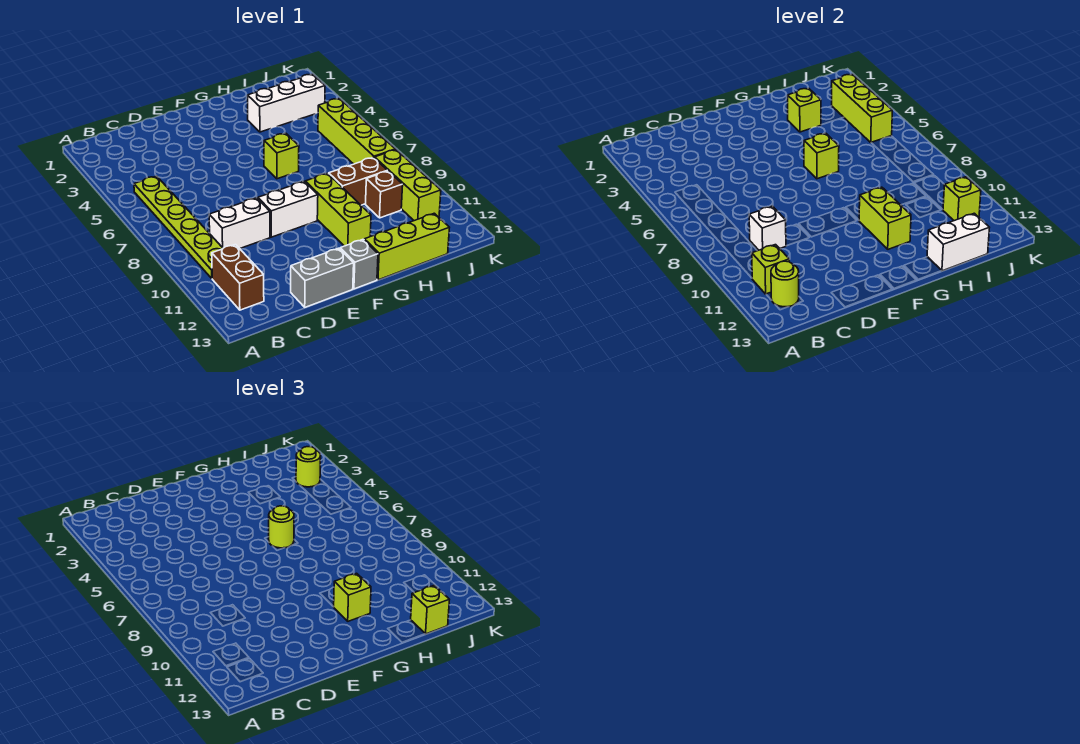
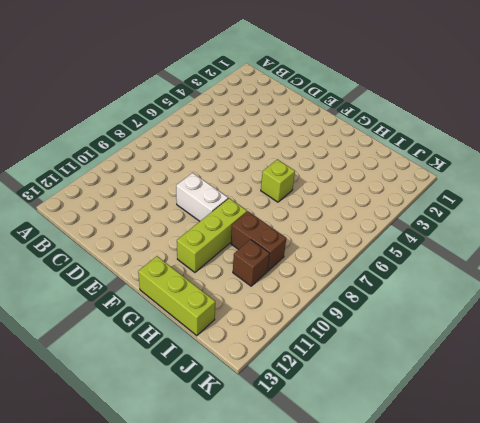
none -> lime plate B5:B10 level 1
none -> brown brick B11:B12 level 1
none -> white brick C9:D9 level 1

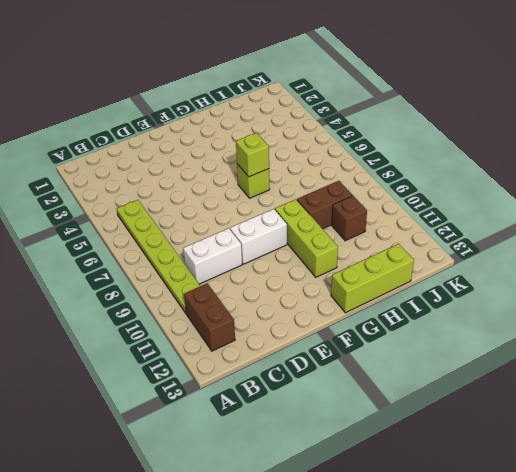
none -> grey brick D13:E13 level 1
none -> grey brick F13 level 1
none -> white brick H3:J3 level 1

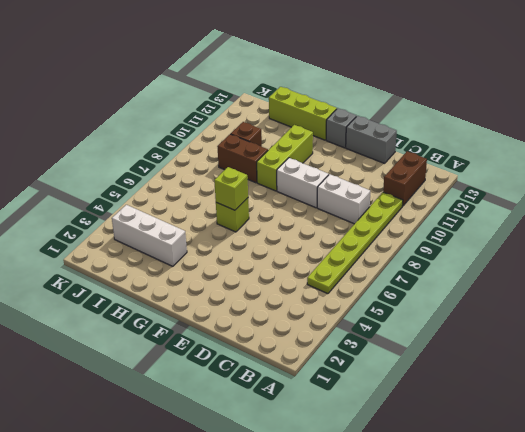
none -> lime brick J5:J8 level 1
none -> lime brick J9:J11 level 1
none -> lime brick B11 level 2

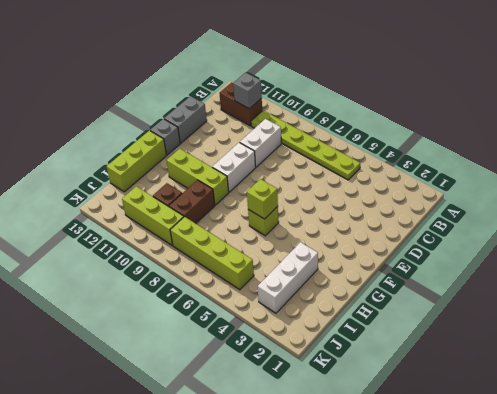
grey brick B11 level 2 -> lime brick B11 level 2
none -> lime round brick B12 level 2
none -> white brick C9 level 2
none -> lime brick G10:G11 level 2

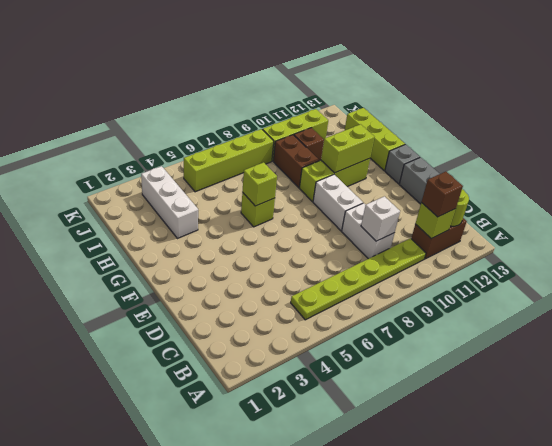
brown brick B11 level 3 -> none
none -> lime brick H3 level 2
none -> white brick H13:I13 level 2
none -> lime brick J3:J5 level 2

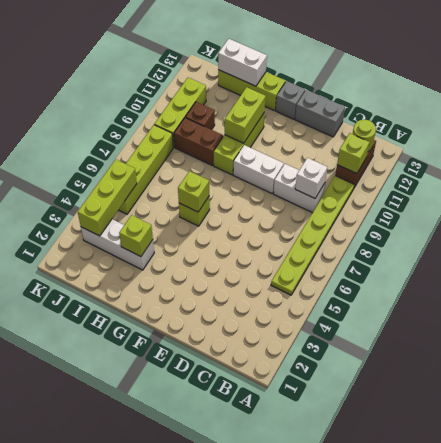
none -> lime brick J11 level 2
none -> lime round brick G6 level 3
none -> lime brick G11 level 3

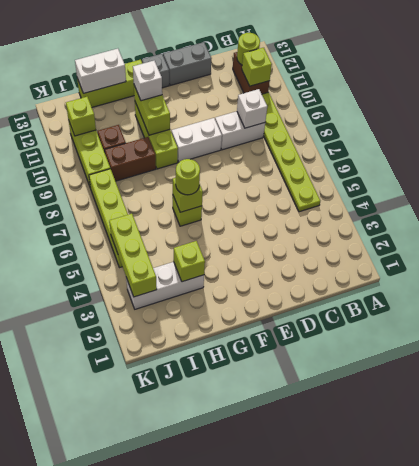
white brick G11 level 3 -> lime brick G11 level 3
none -> lime brick I13 level 3
none -> lime round brick J3 level 3

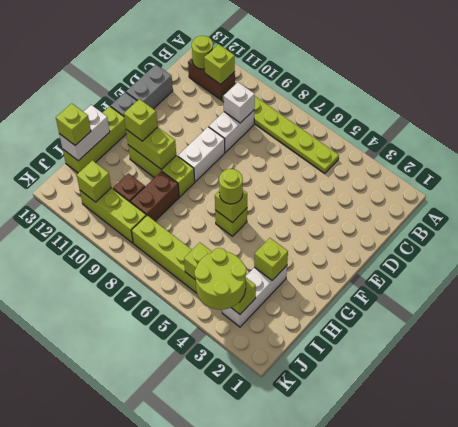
lime round brick J3:K4 level 3 -> lime round brick J3 level 3

